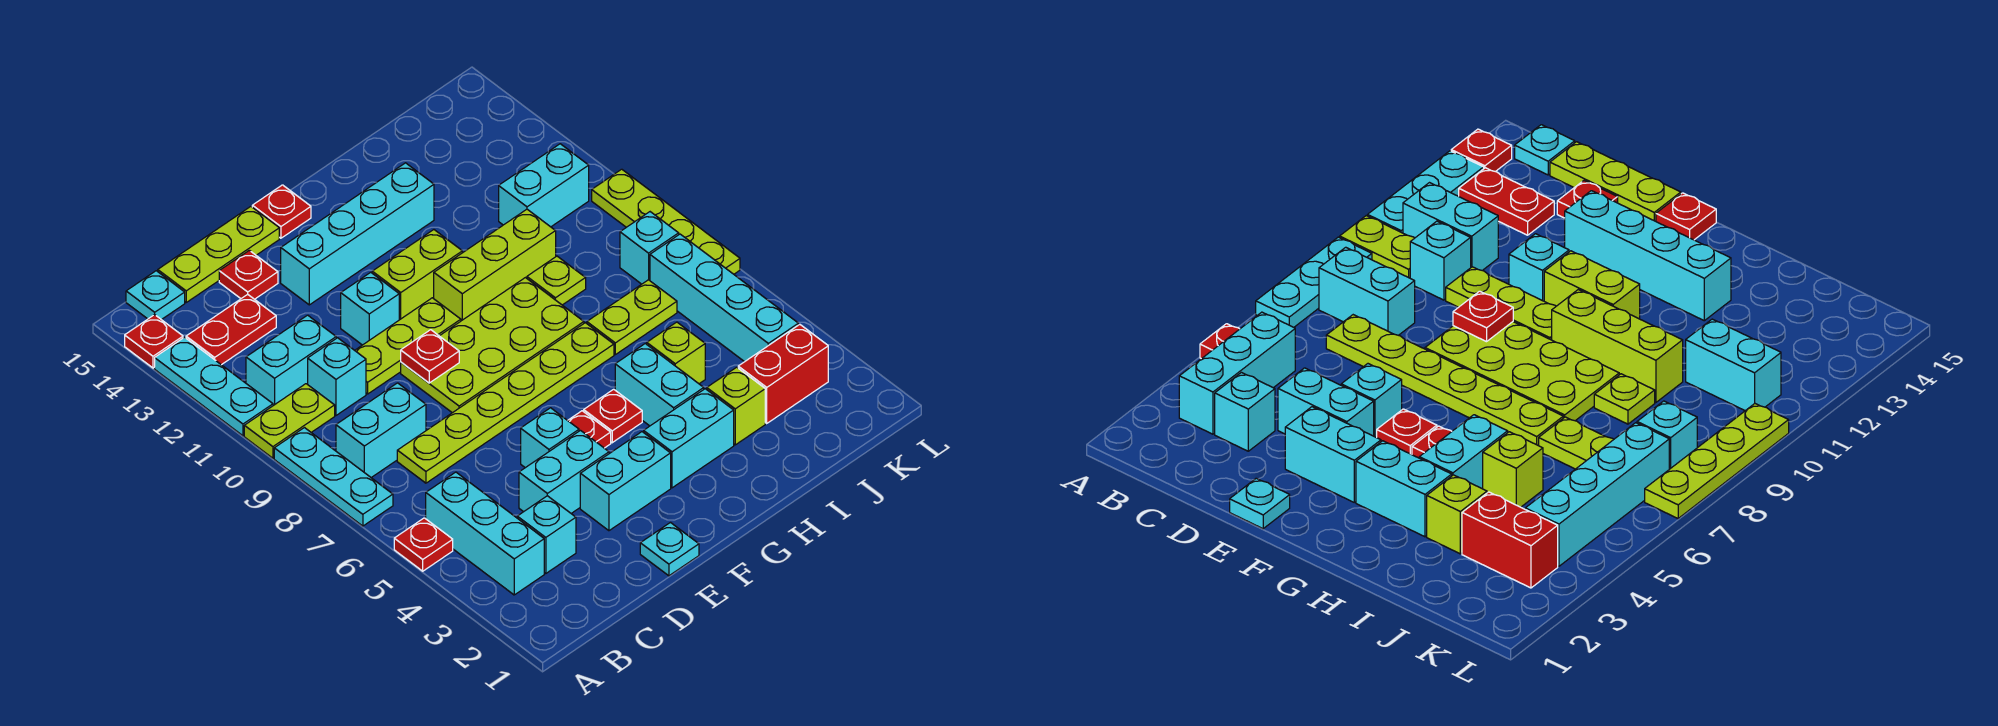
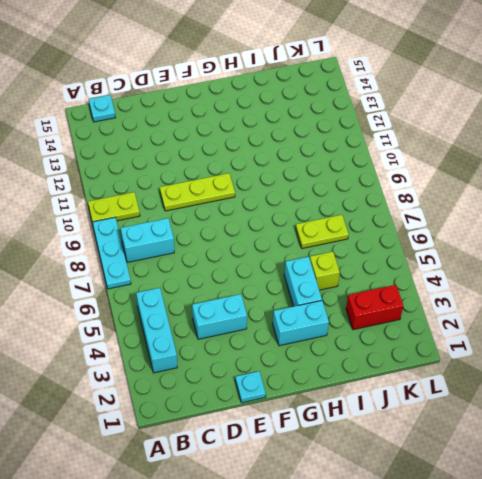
none -> red plate A5 level 1
none -> cyan plate A11:A13 level 1
none -> red plate A14 level 1
none -> cyan brick B11:C11 level 1

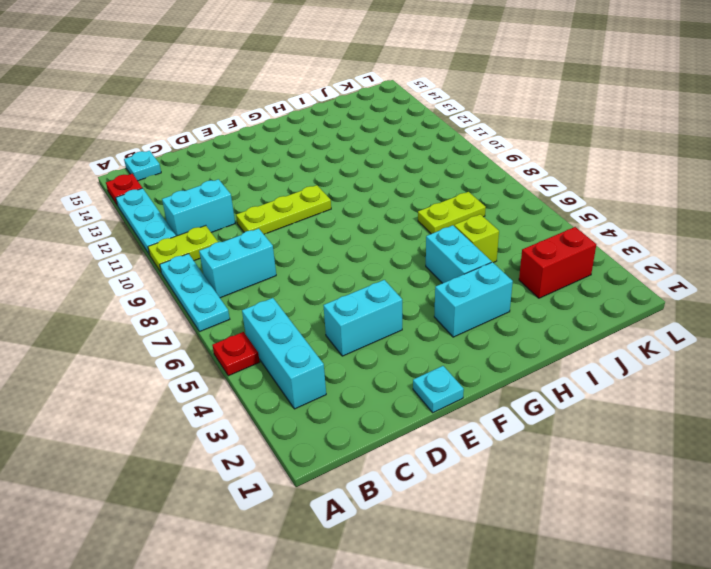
none -> red plate B13:C13 level 1
none -> cyan brick C3 level 1
none -> lime plate C7:H7 level 1
none -> cyan brick C10 level 1

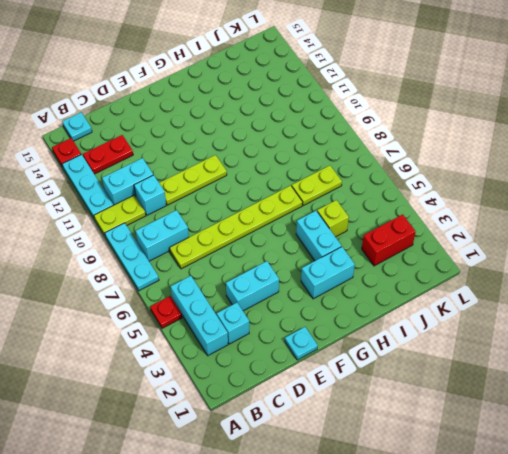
none -> lime plate C15:E15 level 1
none -> red plate D14 level 1
none -> cyan brick E3:F3 level 1
none -> cyan brick E5 level 1

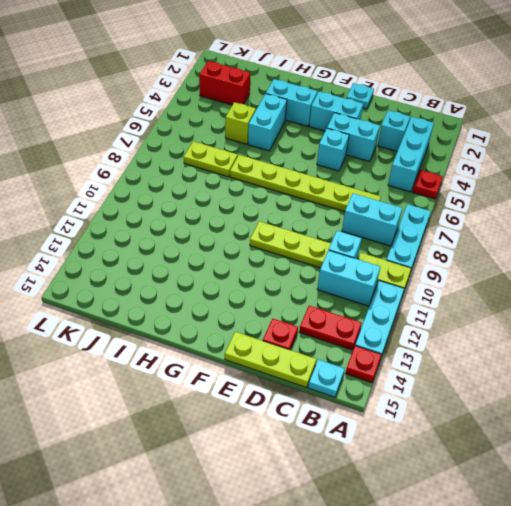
none -> lime plate E8:H9 level 1
none -> cyan brick E11 level 1
none -> cyan brick E13:H13 level 1
none -> red plate F5 level 1

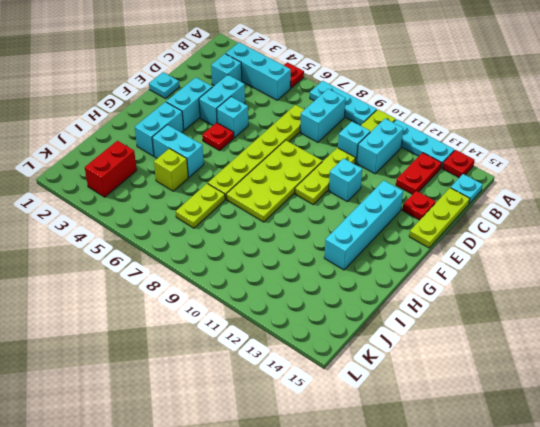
none -> lime brick F11:G11 level 1
none -> red plate F15 level 1
none -> red plate G5 level 1
none -> lime brick G10:I10 level 1

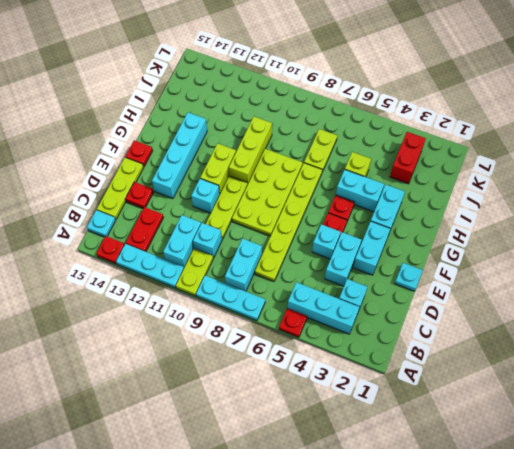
none -> lime brick I3 level 1
none -> lime plate I9 level 1
none -> cyan brick J11:K11 level 1
none -> cyan brick K4:K7 level 1

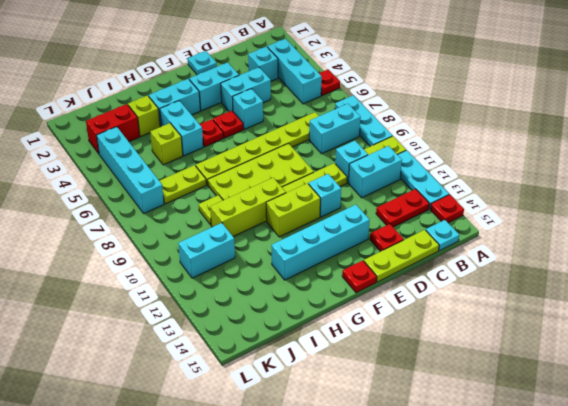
none -> cyan brick K8 level 1
none -> lime plate L7:L10 level 1
none -> red plate E9 level 2

